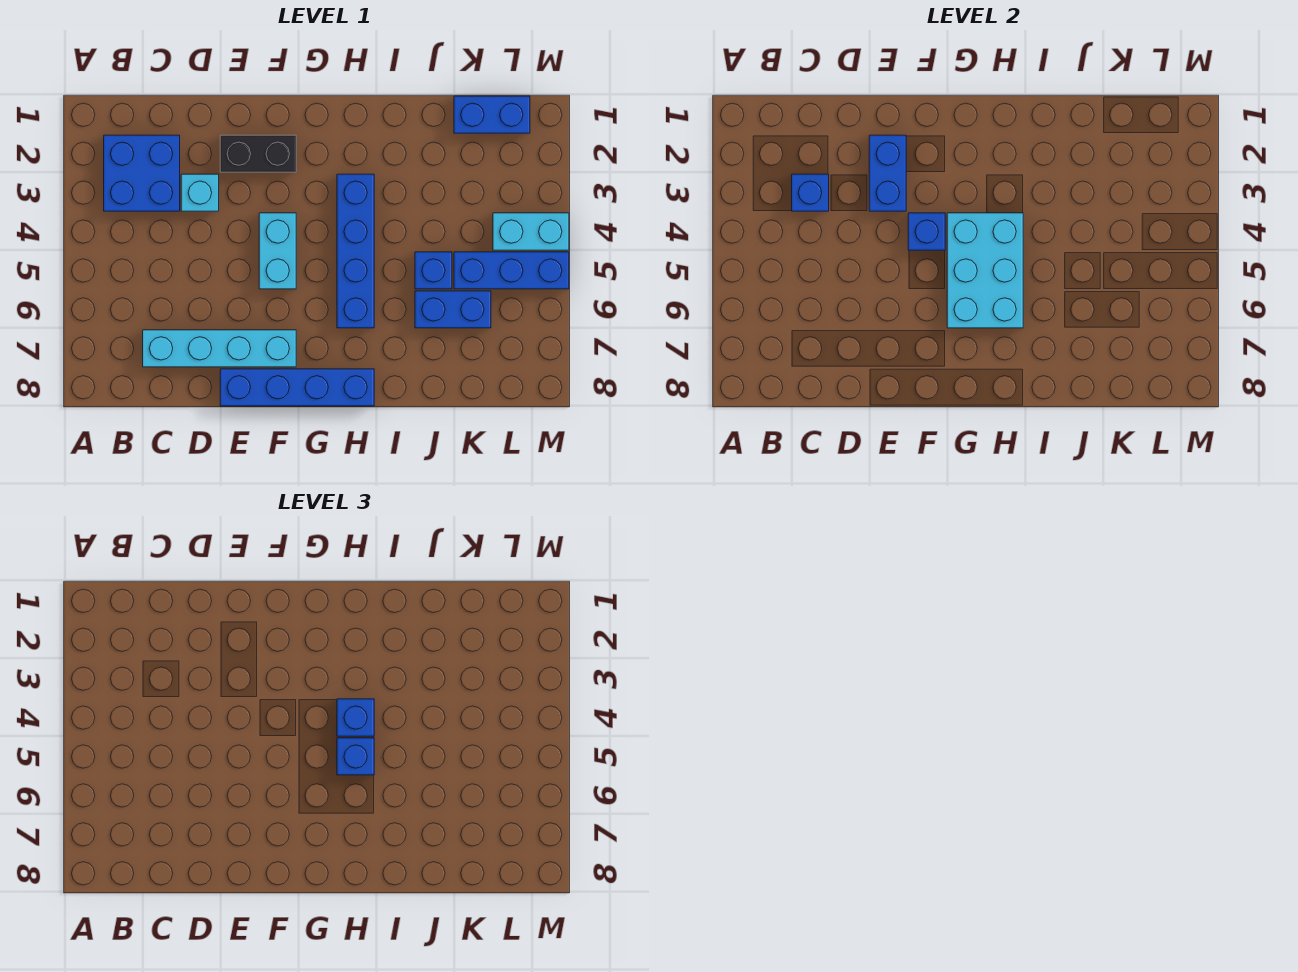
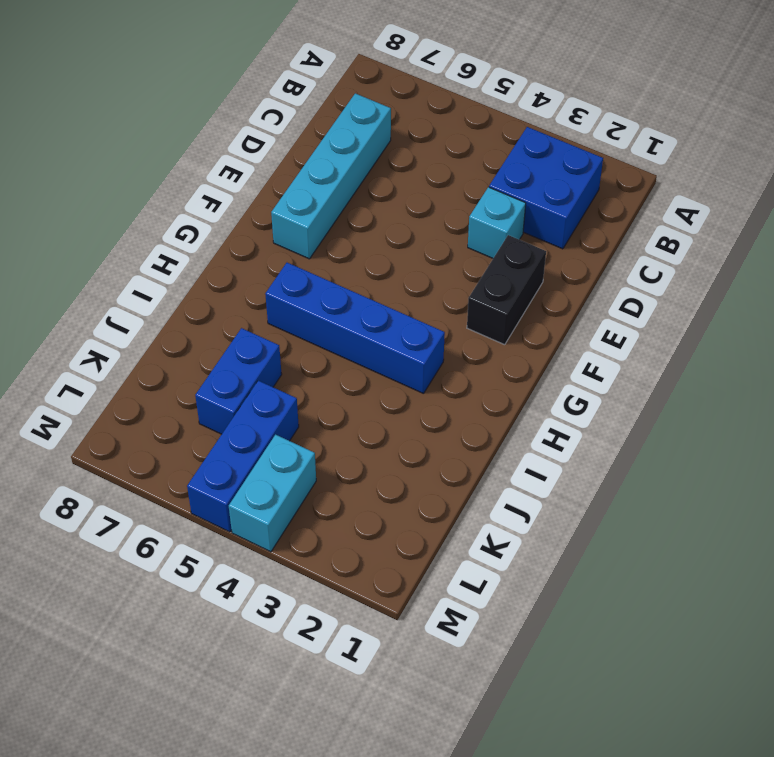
none -> blue brick E8:H8 level 1
none -> cyan brick F4:F5 level 1
none -> blue brick J5 level 1

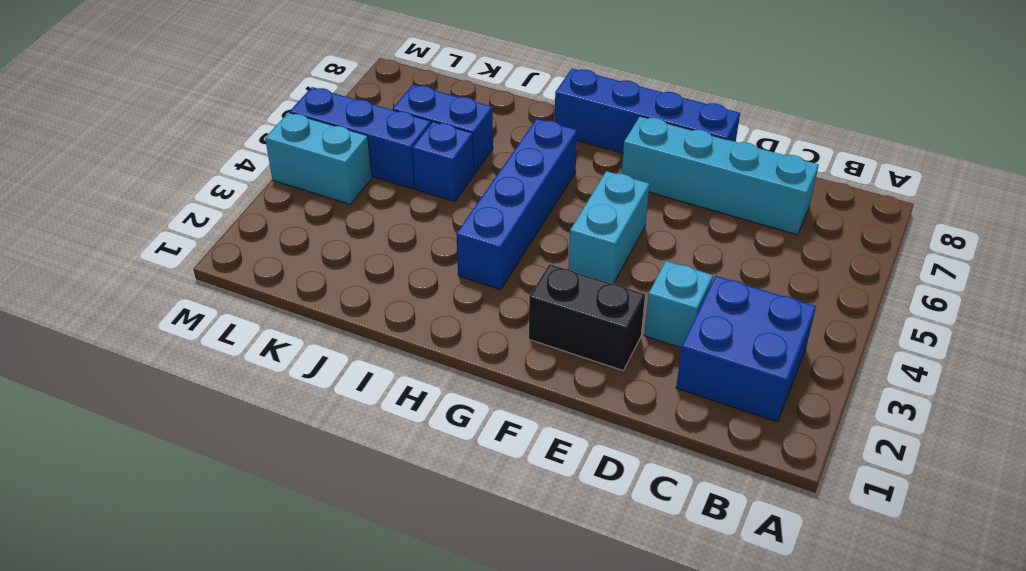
none -> blue brick K1:L1 level 1
none -> blue brick C3 level 2
none -> blue brick E2:E3 level 2

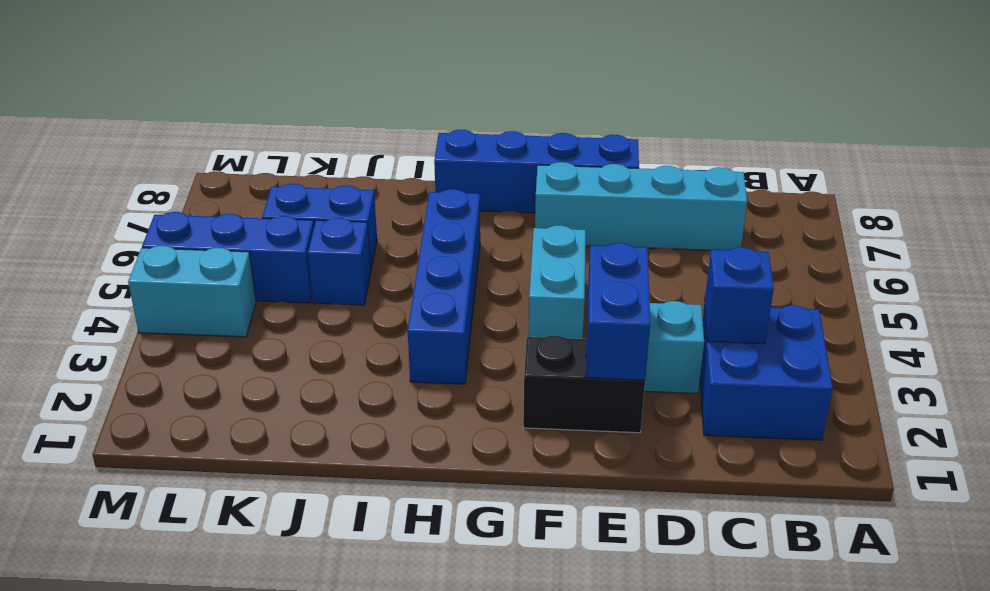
none -> blue brick K1:L1 level 1
none -> blue brick F4 level 2
none -> cyan brick G4:H6 level 2

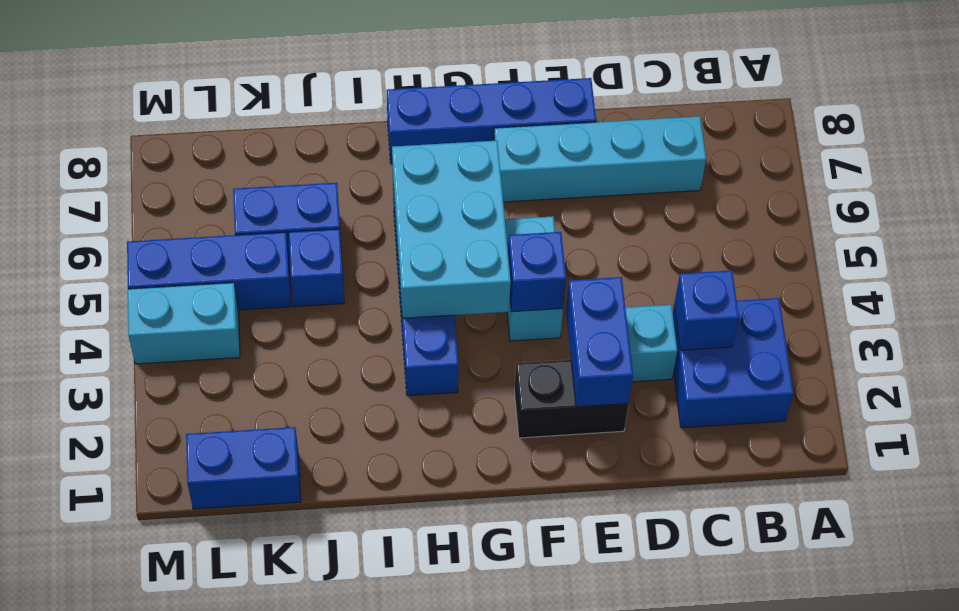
none -> blue brick H4 level 3
none -> blue brick H5 level 3

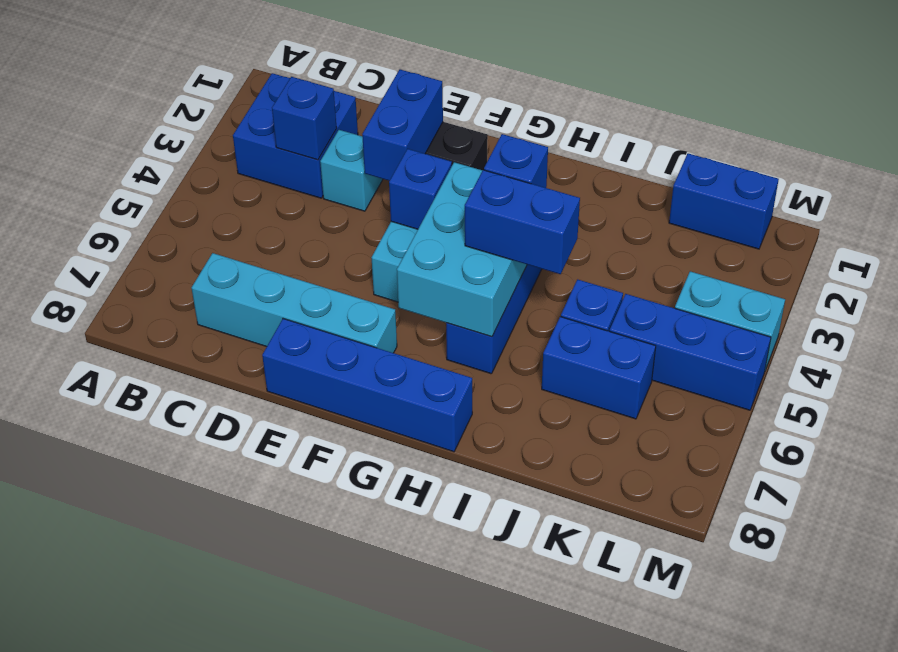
blue brick H5:I5 level 3 -> blue brick H5 level 3

